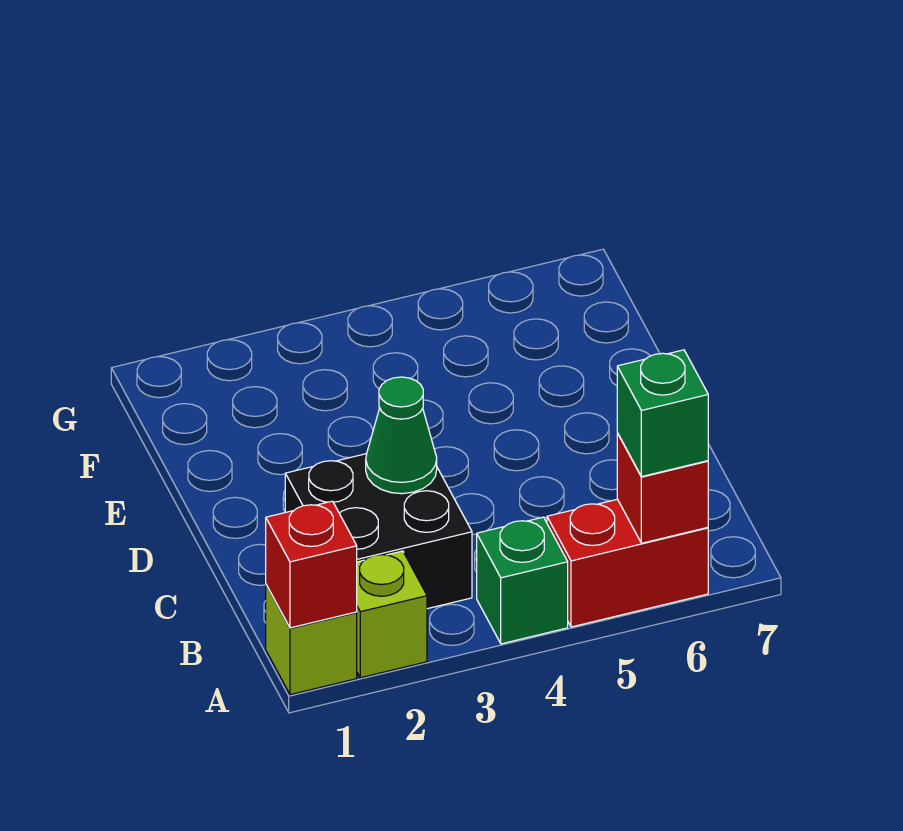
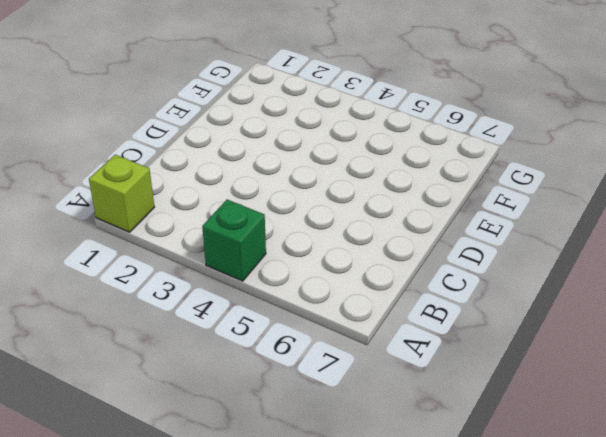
none -> lime brick A2 level 1
none -> red brick A5:A6 level 1

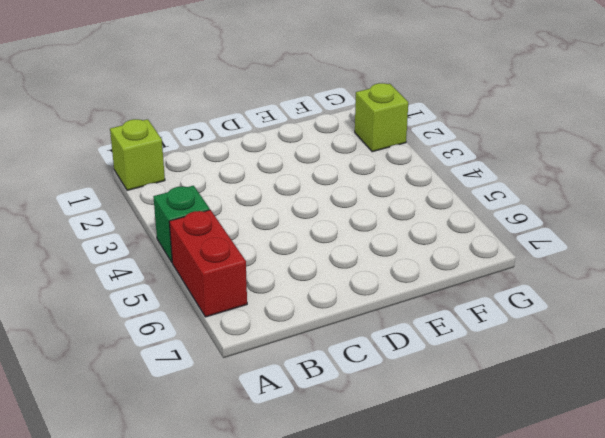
lime brick G2 level 1 -> lime brick A2 level 1
none -> black brick B2:C3 level 1
none -> red brick A1 level 2

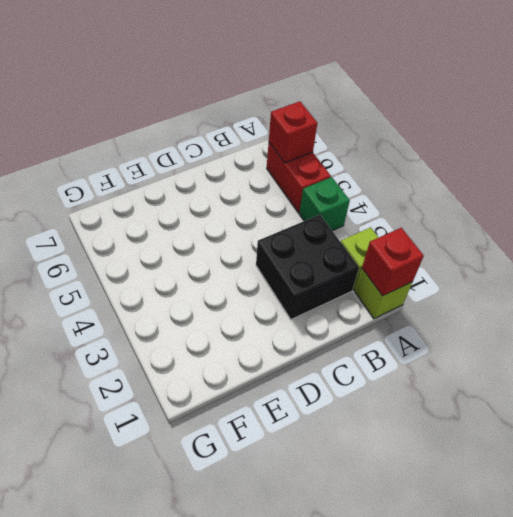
none -> green cone C3 level 2
none -> green brick A6 level 3

